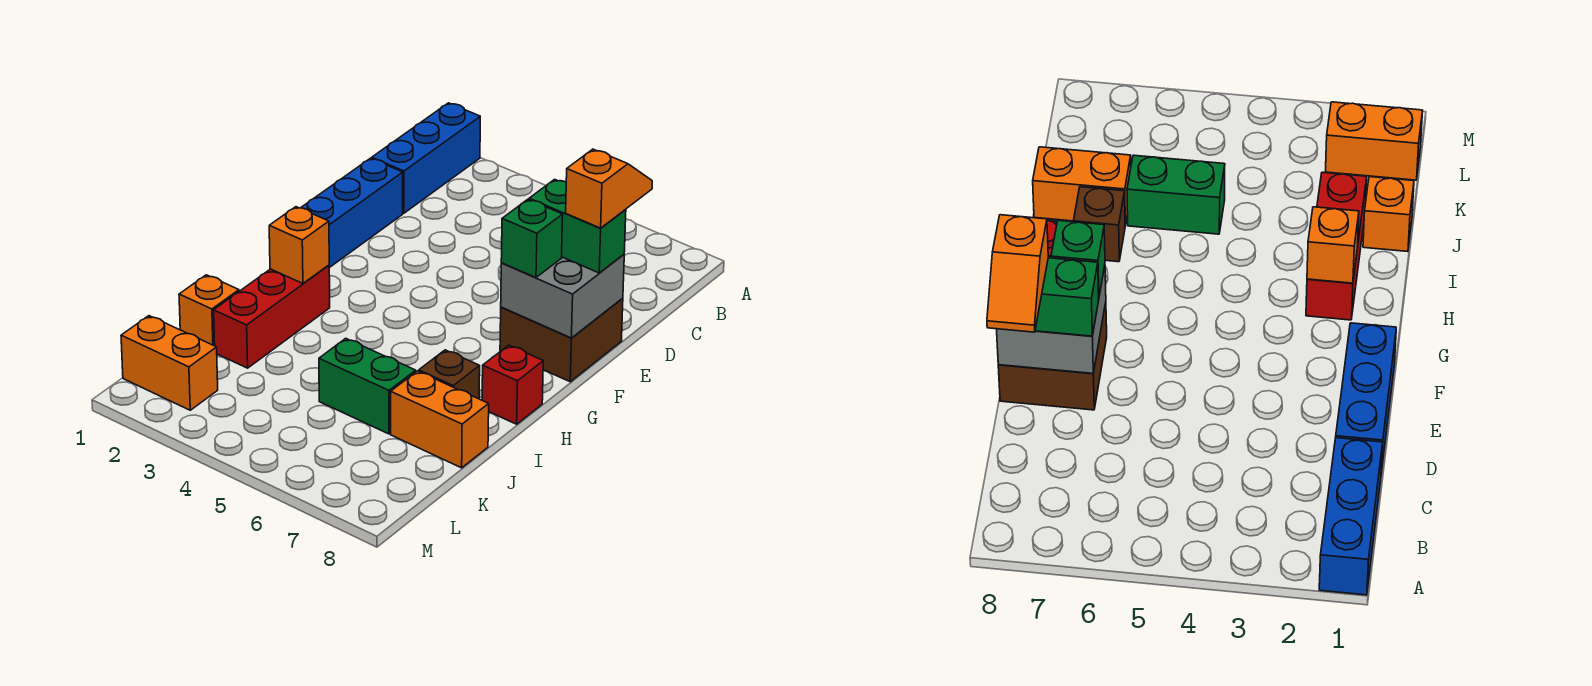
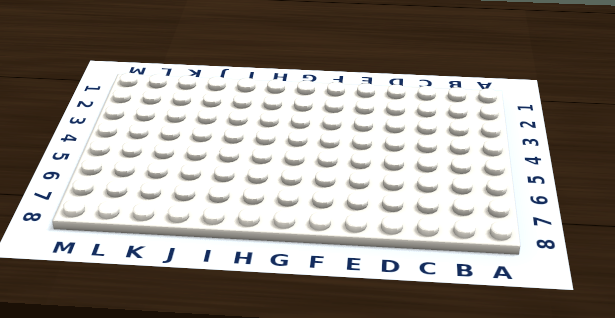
none -> blue brick A1:C1 level 1
none -> blue brick D1:F1 level 1
none -> brown brick E7:F8 level 1

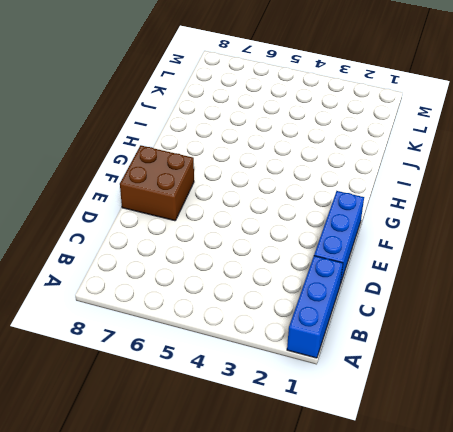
none -> red brick H2:J2 level 1
none -> red brick H8 level 1
none -> brown brick I7 level 1

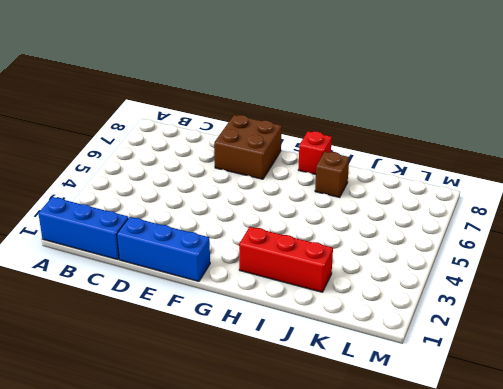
none -> orange brick J1 level 1
none -> green brick J5:J6 level 1
none -> orange brick J7:J8 level 1

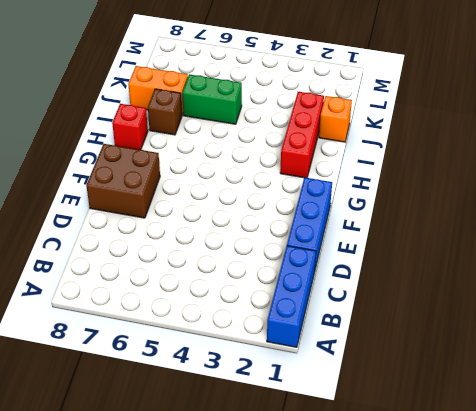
none -> orange brick L1:L2 level 1
none -> grey brick E7:F8 level 2
none -> orange brick H2 level 2

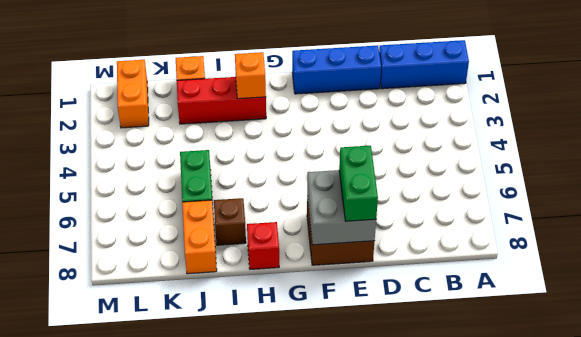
none -> green brick F7 level 3
none -> orange slope D8:E8 level 4 top E

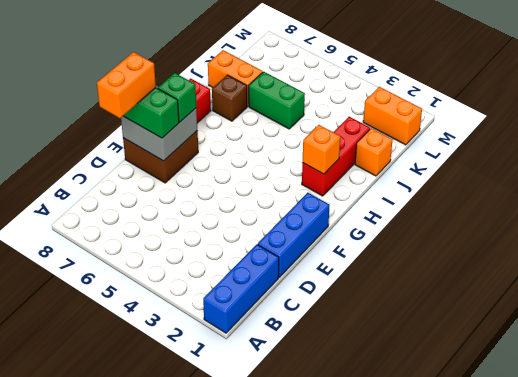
orange brick D8:E8 level 4 -> orange slope D8:E8 level 4 top E

